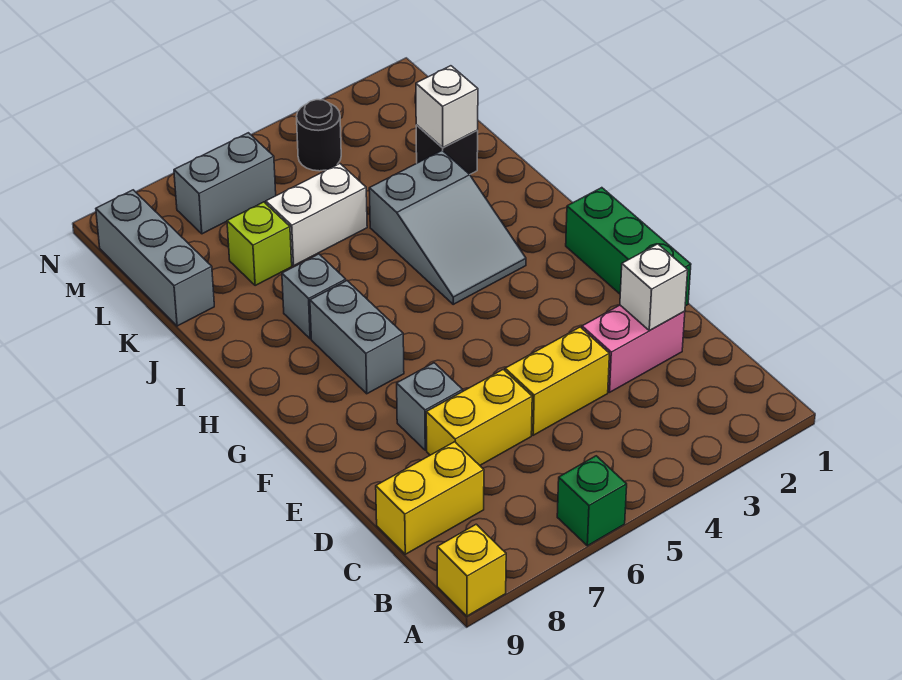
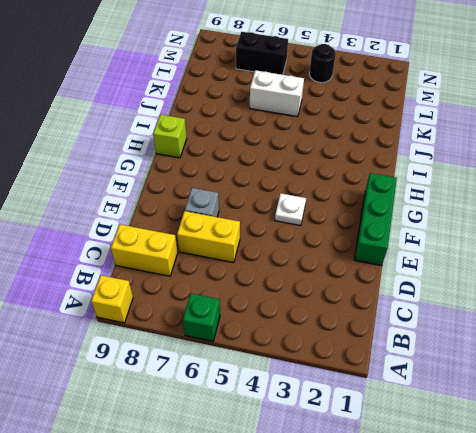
white plate F4 level 1 -> none
lime brick H9 level 1 -> lime brick K7 level 1
black brick M6:M7 level 1 -> grey brick M6:M7 level 1
none -> pink brick D2:D3 level 1
none -> yellow brick D4:D5 level 1
none -> grey brick G7:H7 level 1

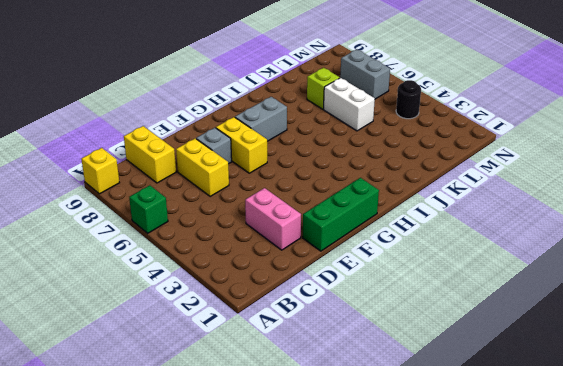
yellow brick F6:F7 level 1 -> yellow brick D4:D5 level 1
none -> grey slope H3:J4 level 1 top J
none -> grey brick I7 level 1
none -> black brick K2 level 1

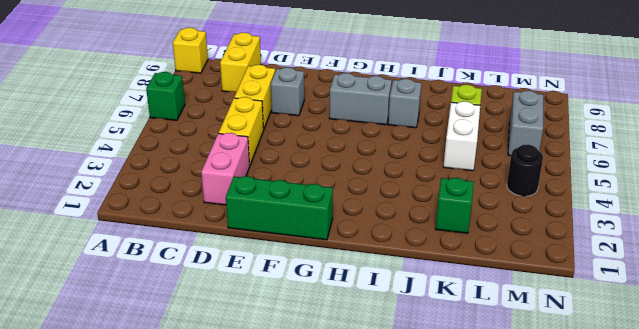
green brick K2 level 1 -> black brick K2 level 1
none -> grey slope H3:J4 level 1 top J
none -> grey brick K9:M9 level 1
none -> white brick D2 level 2

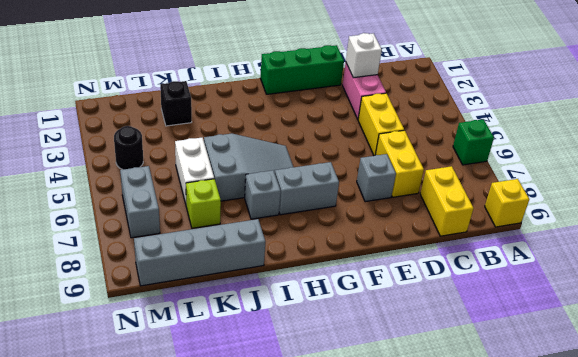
grey slope H5:J6 level 1 top J -> grey slope H3:J4 level 1 top J
grey brick J9:M9 level 1 -> grey brick K9:M9 level 1
none -> white brick K2 level 2

